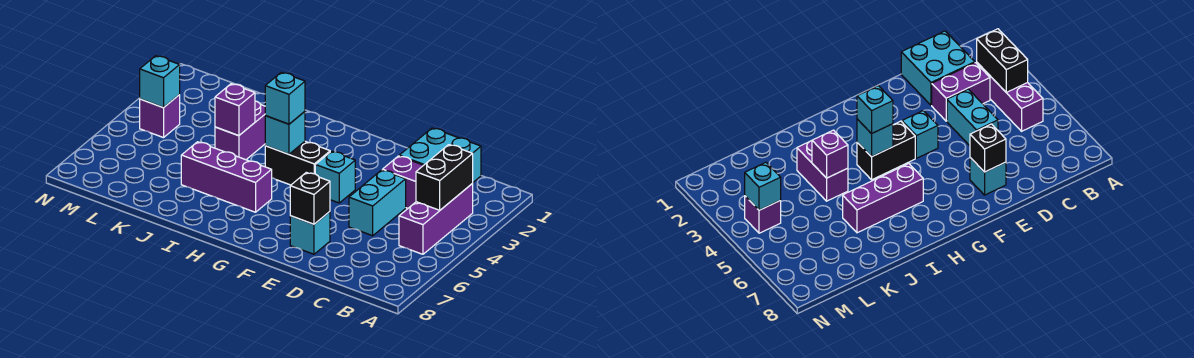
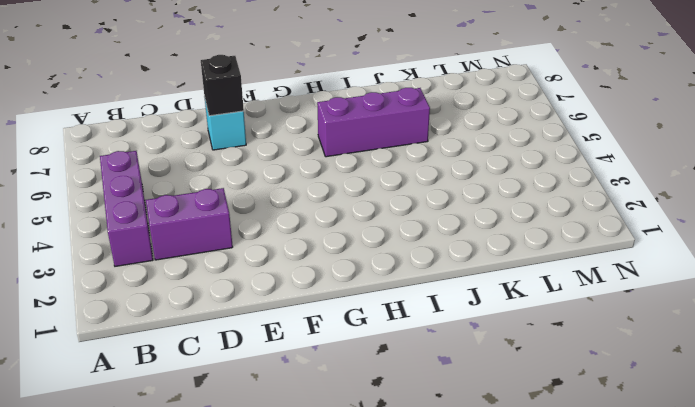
none -> cyan brick C1:D2 level 1
none -> cyan brick D4:D5 level 1
none -> cyan brick F4 level 1

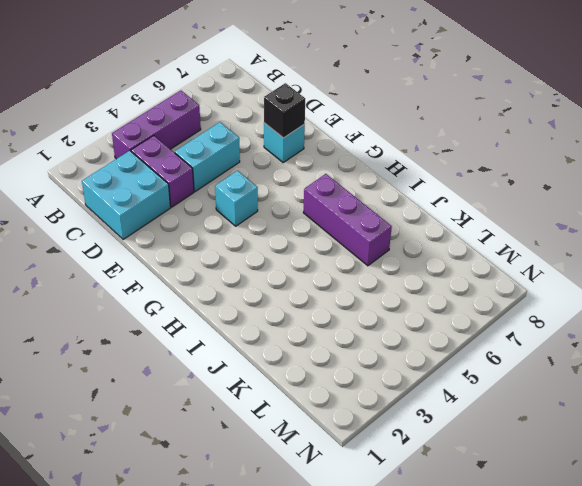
none -> black brick G4:H4 level 1
none -> purple brick J3:J4 level 1
none -> purple brick M4 level 1

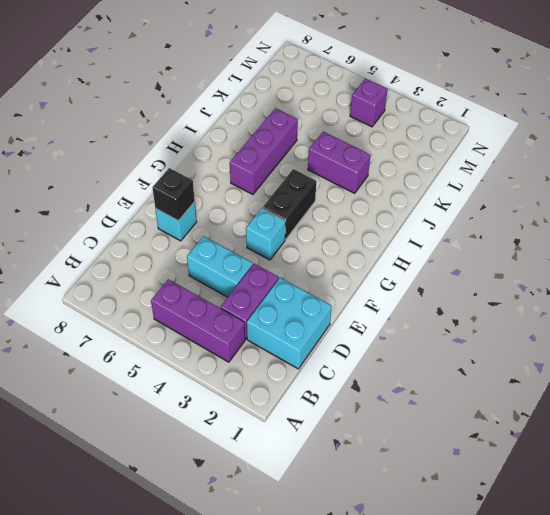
none -> black brick B3:B4 level 2
none -> cyan brick H4 level 2
none -> purple brick J4 level 2

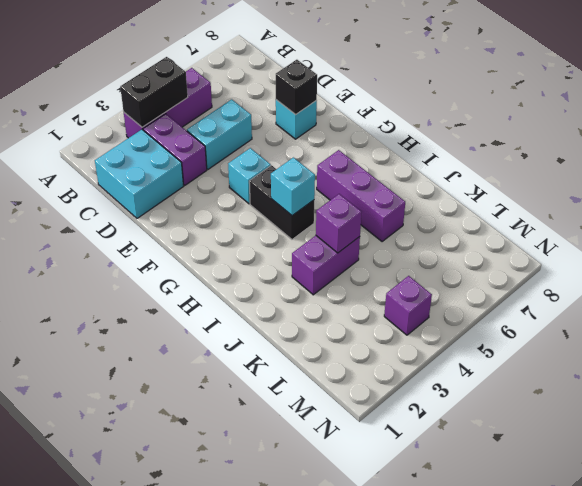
none -> cyan brick M4 level 2
none -> cyan brick H4 level 3

